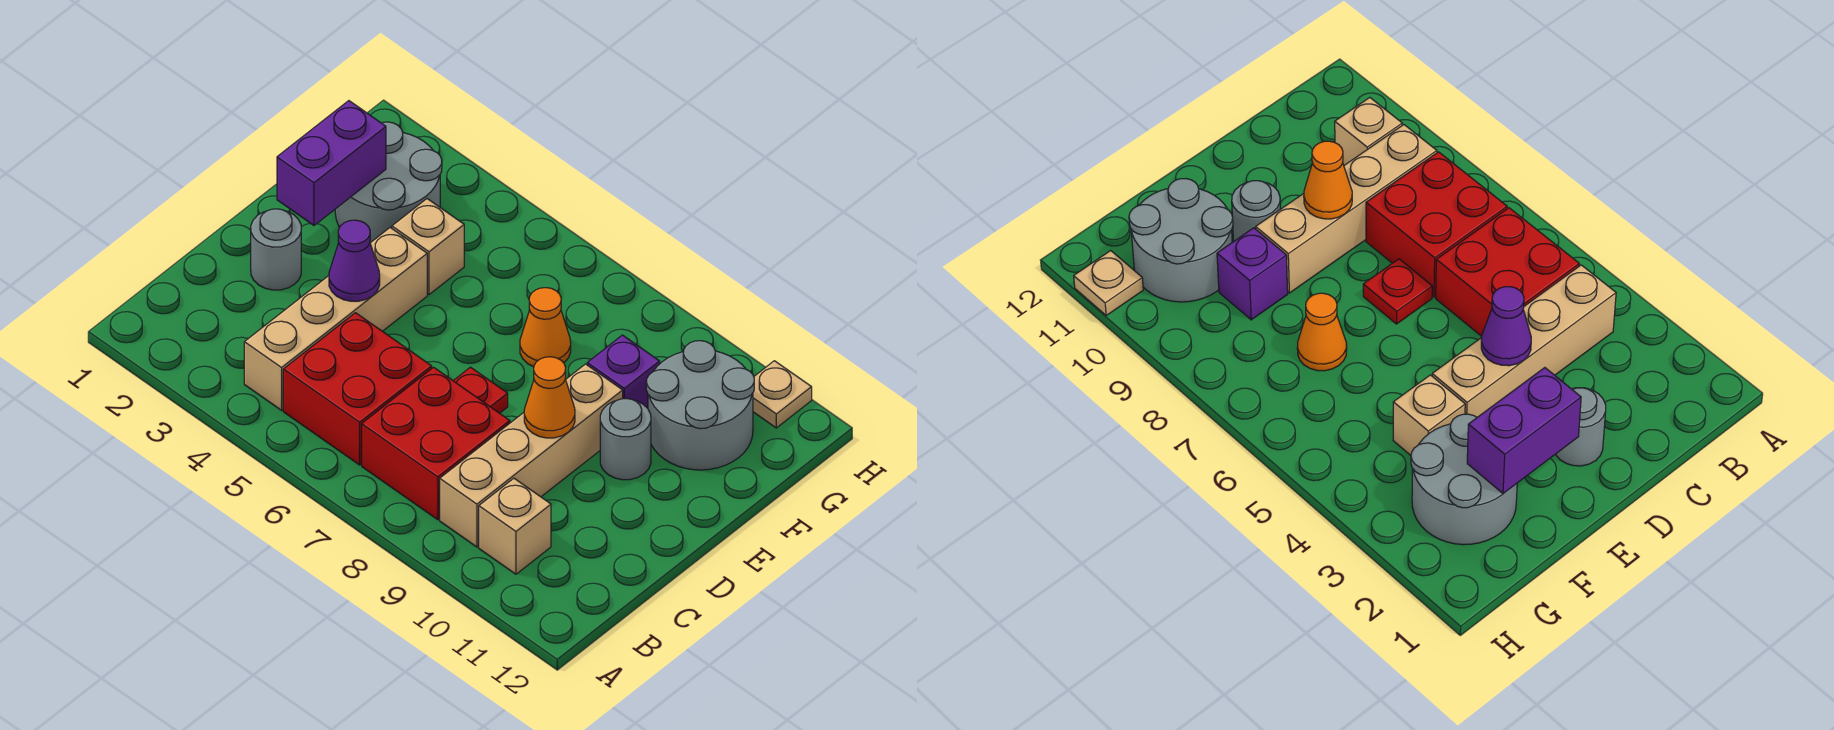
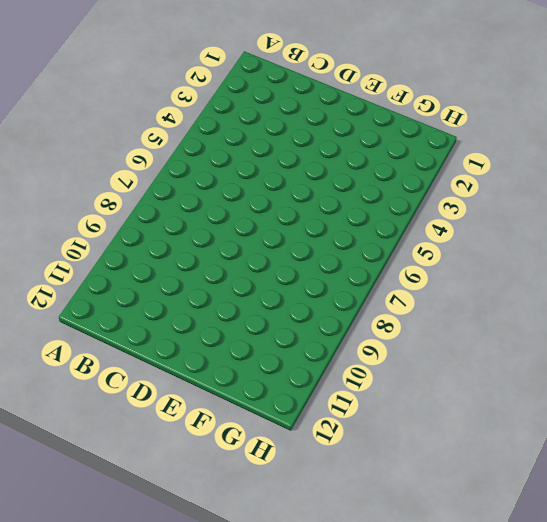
none -> tan brick B4:E4 level 1
none -> red brick B5:C6 level 1
none -> red brick B7:C8 level 1

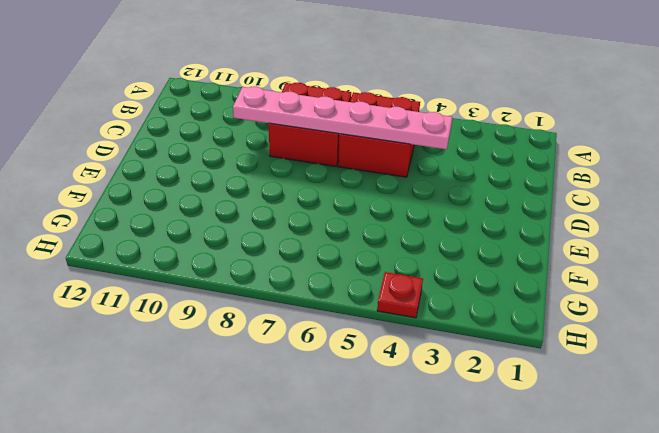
pink plate C4:C9 level 2 -> none
red plate H4 level 1 -> red plate D7 level 1
none -> tan brick B4:E4 level 1
none -> tan brick B9:E9 level 1
none -> tan brick B10 level 1

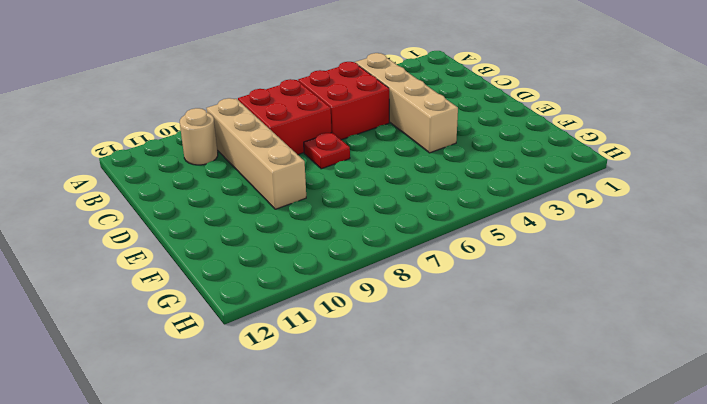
tan round brick B10 level 1 -> tan brick B10 level 1
none -> grey round brick D2 level 1
none -> grey round brick E10 level 1
none -> grey round brick F2:G3 level 1

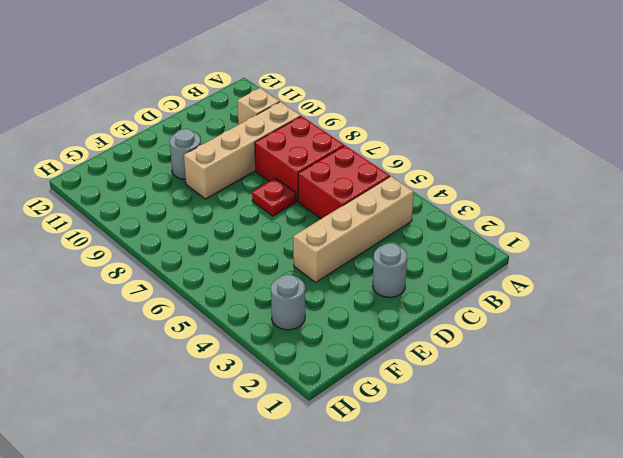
grey round brick G3 level 1 -> grey round brick F2:G3 level 1
none -> tan brick F4 level 1
none -> orange cone F7 level 1
none -> purple brick F9 level 1

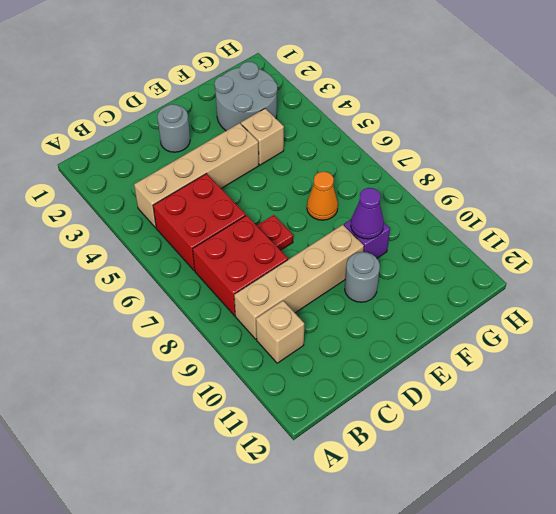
purple cone F9 level 2 -> purple cone D4 level 2
none -> grey round brick F10:G11 level 1
none -> tan plate H11 level 1
none -> orange cone D9 level 2

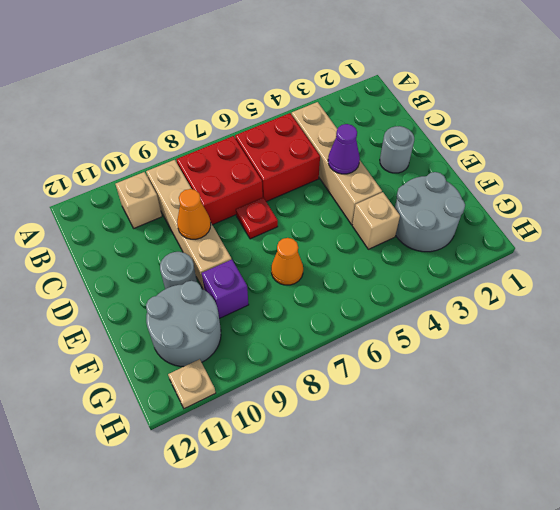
none -> purple brick E2:F2 level 2

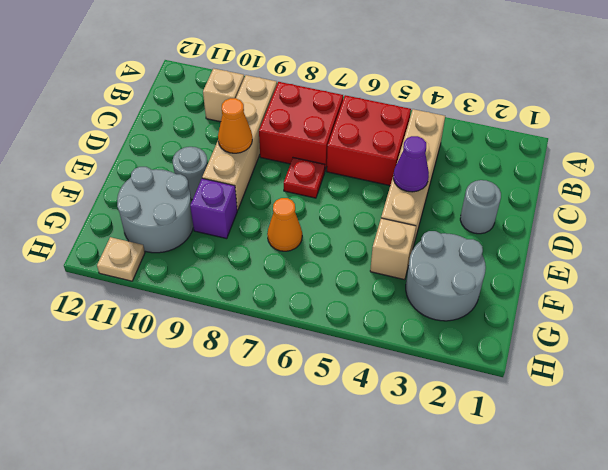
none -> purple brick E2:F2 level 2

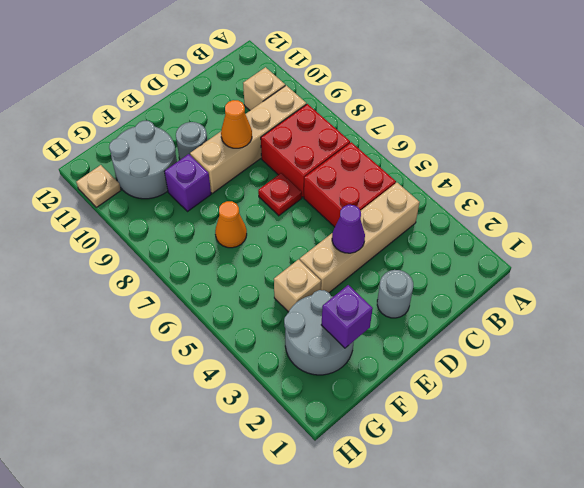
purple brick F2 level 2 -> purple brick E2:F2 level 2

